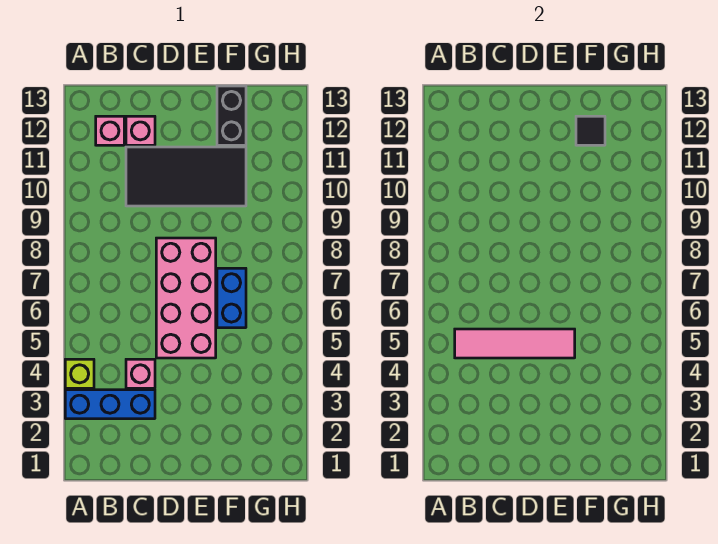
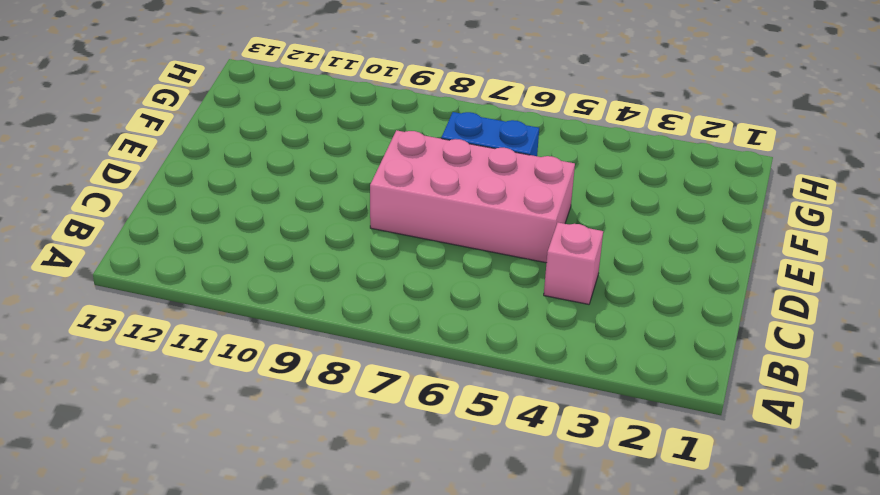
none -> blue brick A3:C3 level 1
none -> lime brick A4 level 1

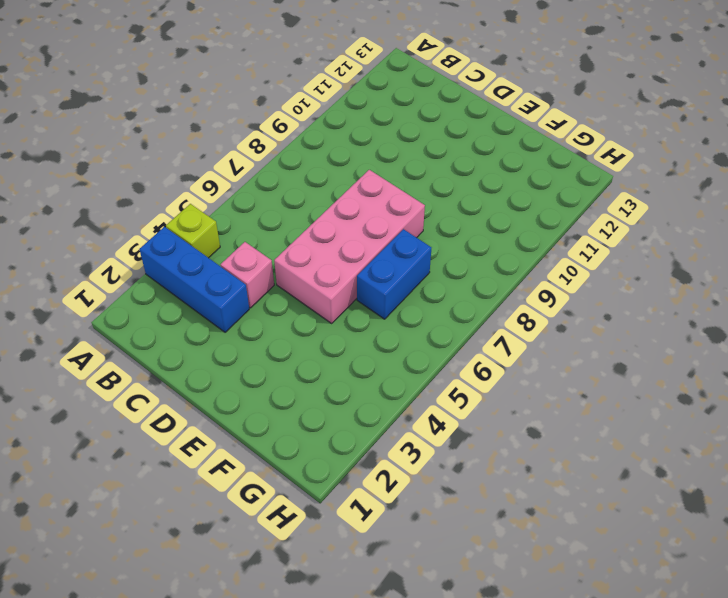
none -> pink brick B12 level 1
none -> black tile C10:F11 level 1

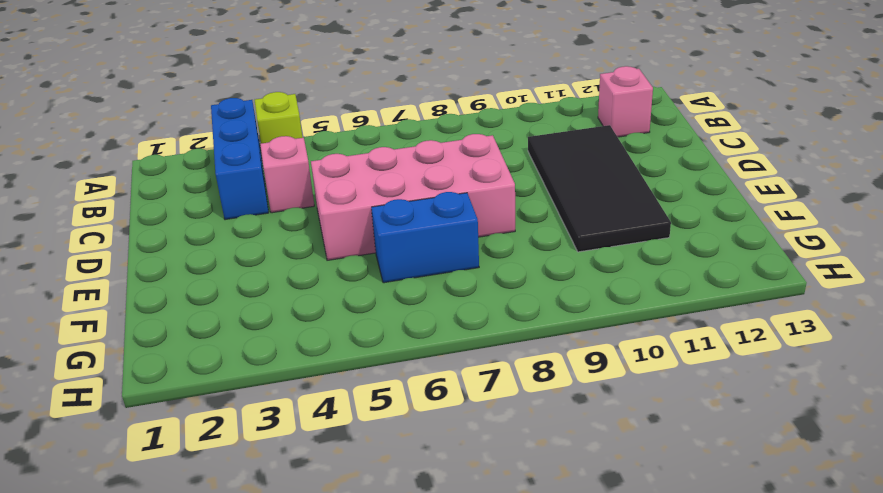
none -> pink brick C12 level 1
none -> black brick F12:F13 level 1

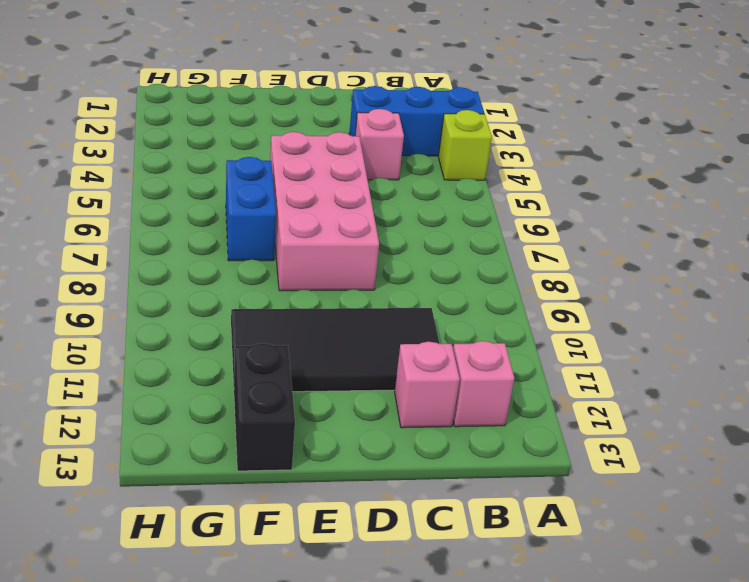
none -> pink tile B5:E5 level 2
none -> black tile F12 level 2

